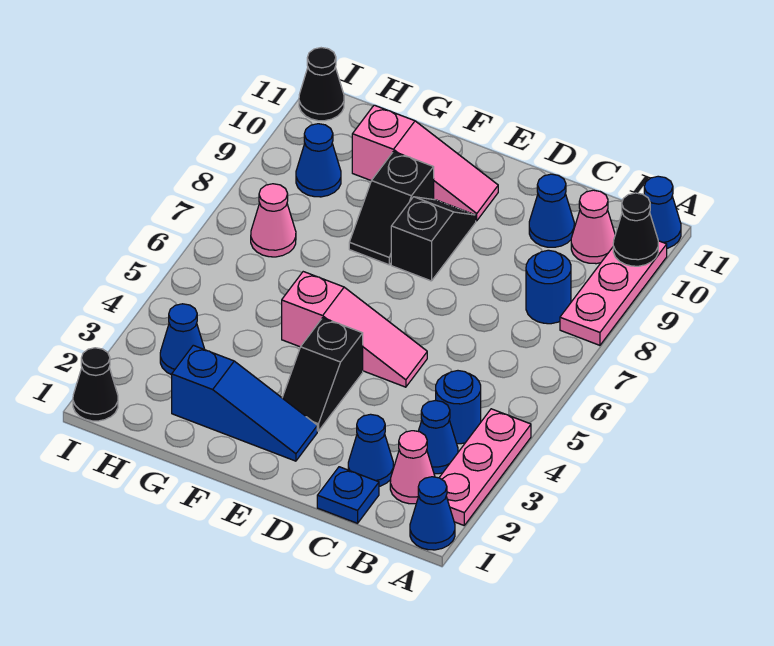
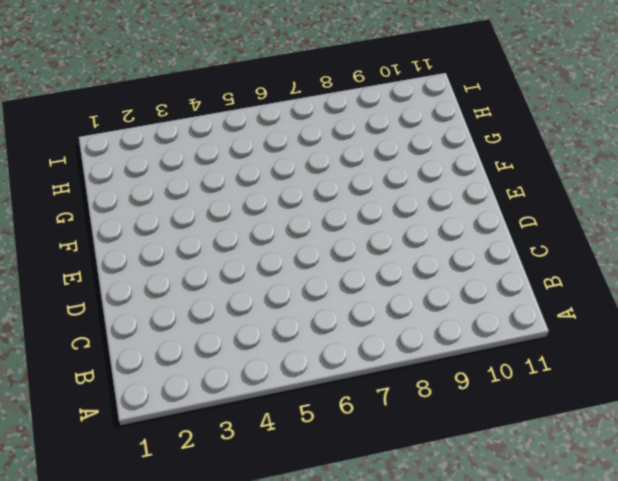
none -> blue cone A1 level 1
none -> pink plate A2:A4 level 1
none -> pink plate A8:A10 level 1

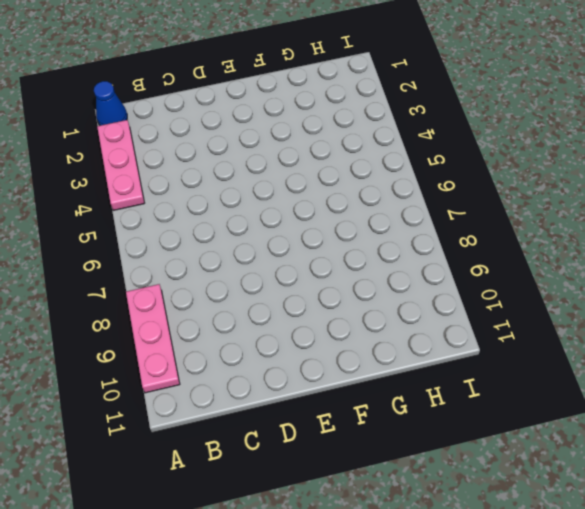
none -> blue cone A11 level 1
none -> pink cone B2 level 1
none -> blue cone B3 level 1

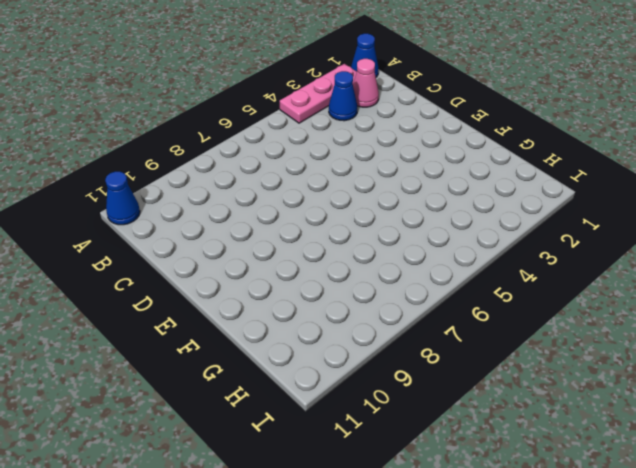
none -> pink plate A8:A10 level 1
none -> blue round brick B4 level 1
none -> blue round brick B8 level 1

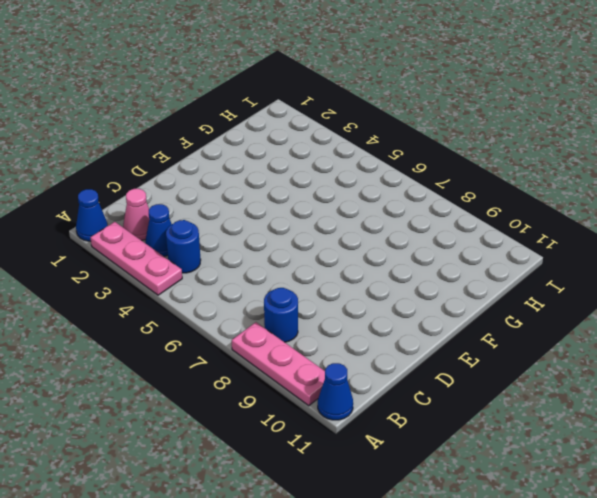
none -> pink cone B10 level 1
none -> blue plate C1 level 1
none -> blue cone C2 level 1

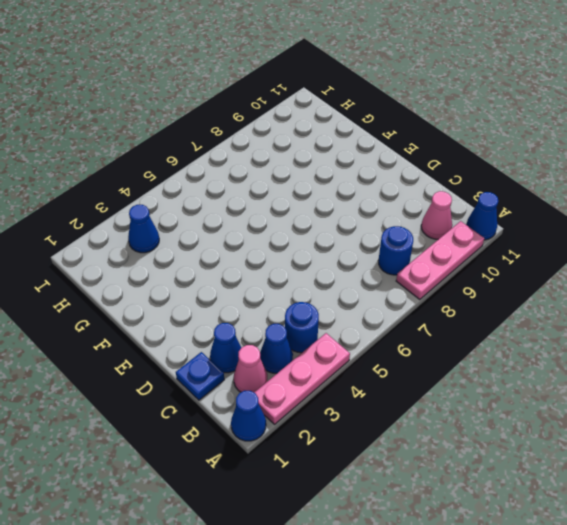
none -> blue cone C10 level 1
none -> pink slope D5:F5 level 1 top F
none -> blue slope E2:G2 level 1 top G

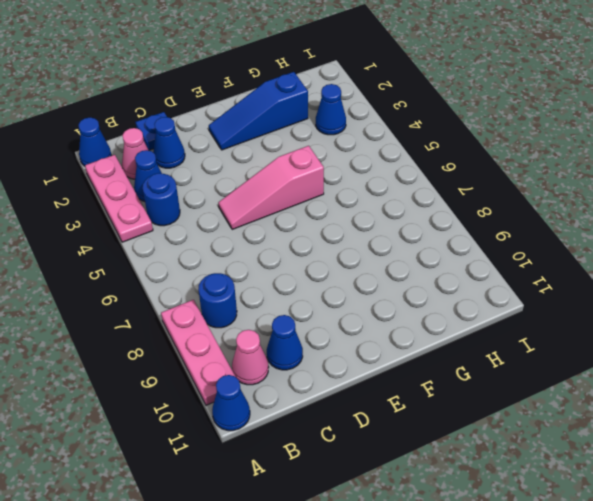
none -> black slope E3:E4 level 1 top 4
none -> black slope E8:E9 level 1 top 8
none -> pink slope E10:G10 level 1 top G

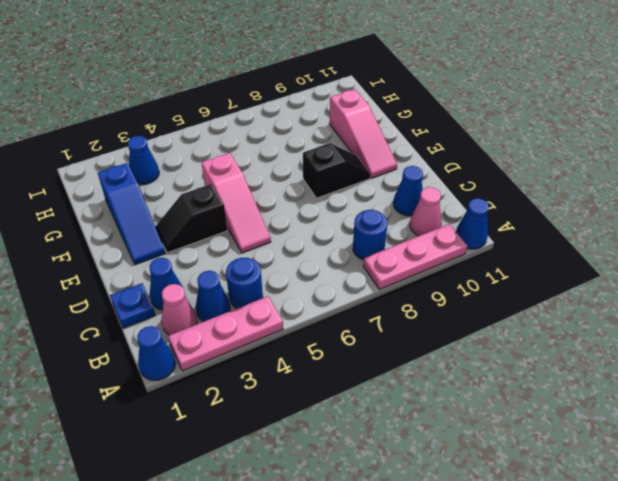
none -> black slope F8:F9 level 1 top 9
none -> pink cone H7 level 1
none -> blue cone H9 level 1

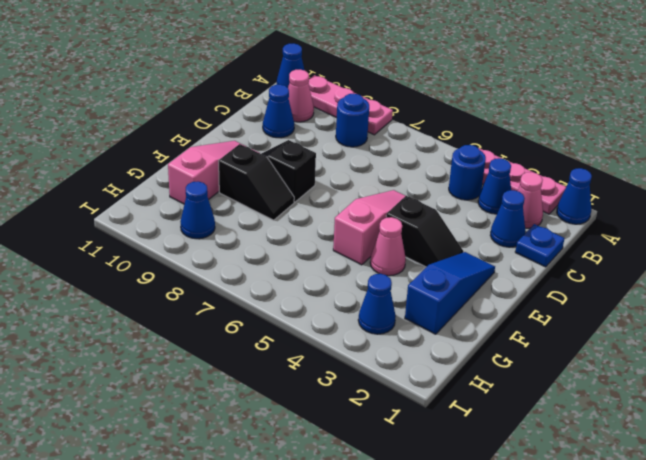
pink cone F4 level 1 -> pink cone H7 level 1
none -> black cone I1 level 1
none -> black cone I11 level 1
none -> black cone A10 level 2

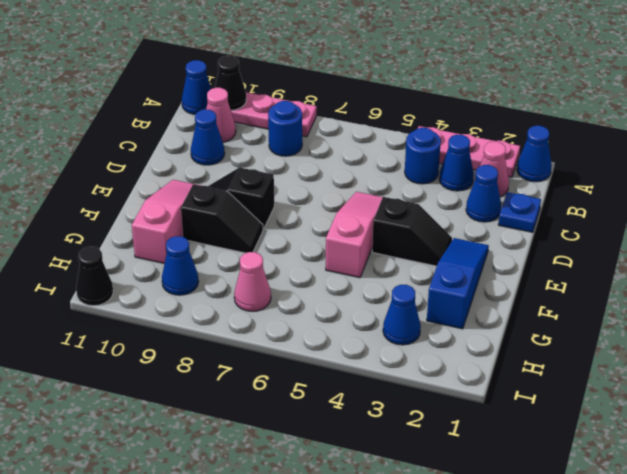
none -> black cone I1 level 1

